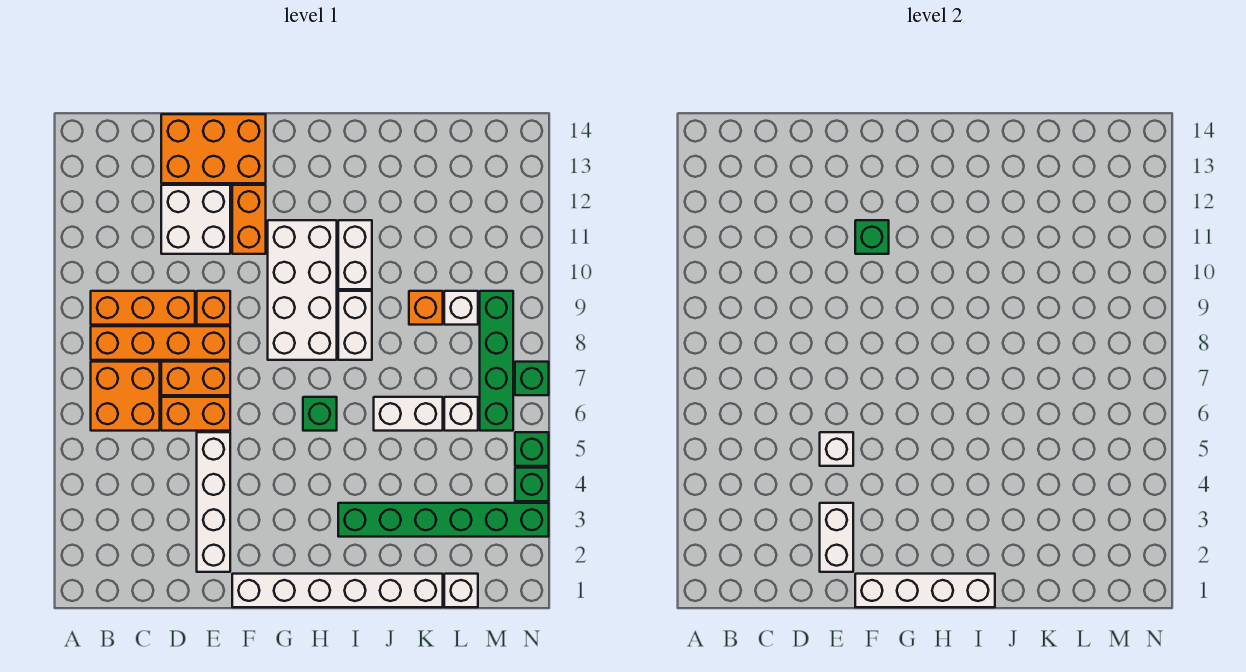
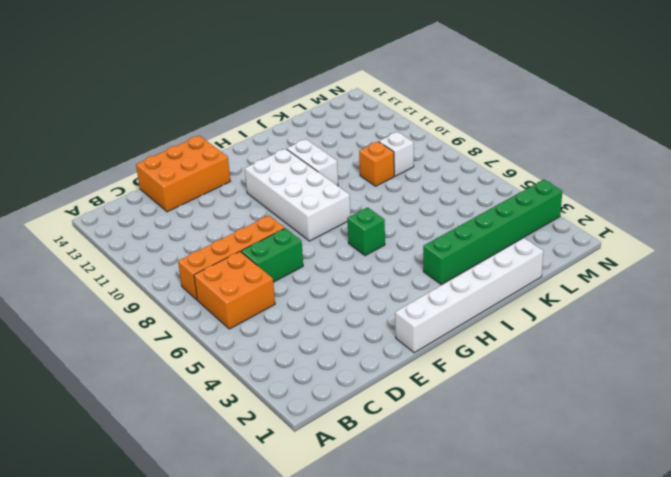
green brick D7:E7 level 1 -> orange brick D7:E7 level 1
none -> orange brick B9:D9 level 1
none -> orange brick D6:E6 level 1
none -> white brick D11:E12 level 1

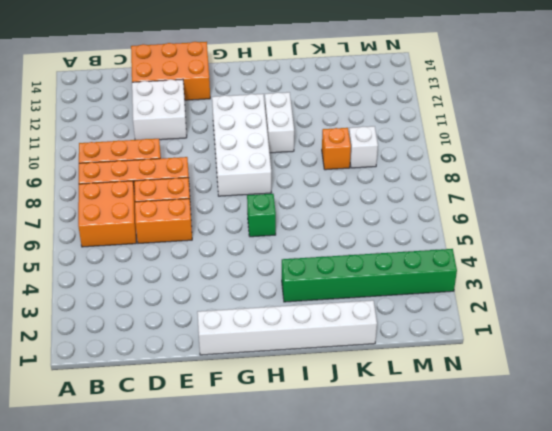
none -> white brick E2:E5 level 1
none -> orange brick E9 level 1
none -> orange brick F11:F12 level 1

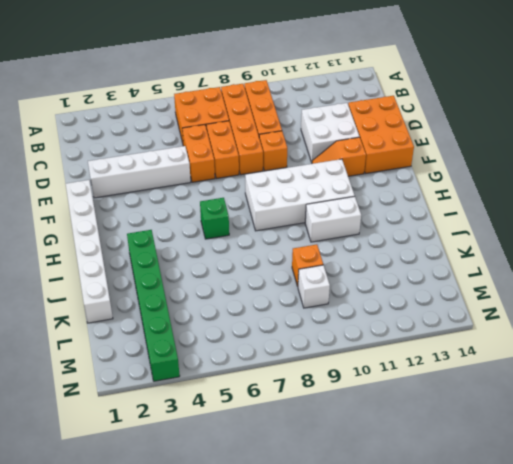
orange slope F11:F12 level 1 top 12 -> orange brick F11:F12 level 1
none -> white brick I8:I9 level 1
none -> white brick J6:K6 level 1
none -> white brick L1 level 1

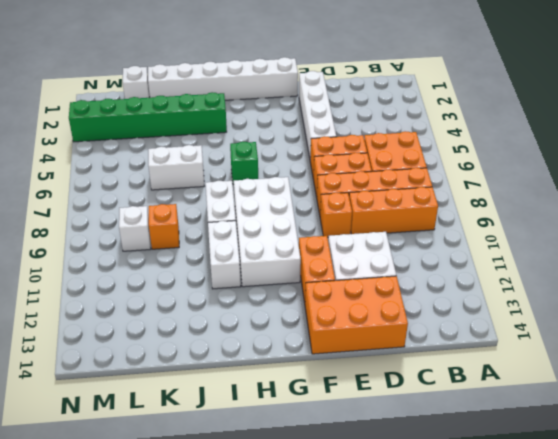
none -> white brick L6 level 1
none -> green brick M6:M9 level 1
none -> green brick N4 level 1

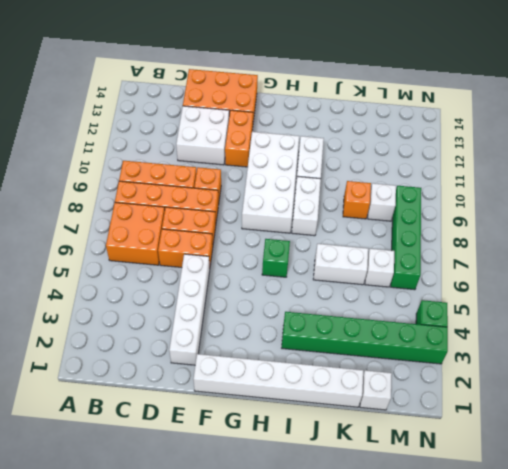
none -> green brick N5 level 1
none -> green brick N7 level 1
none -> white brick E2:E3 level 2

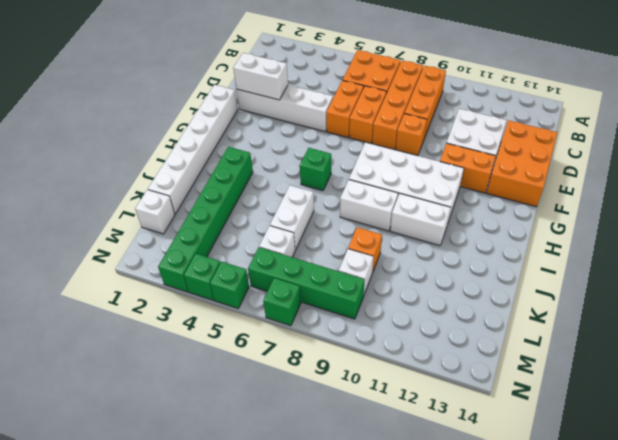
none -> white brick E5 level 2
none -> white brick F1:I1 level 2
none -> green brick F11 level 2

